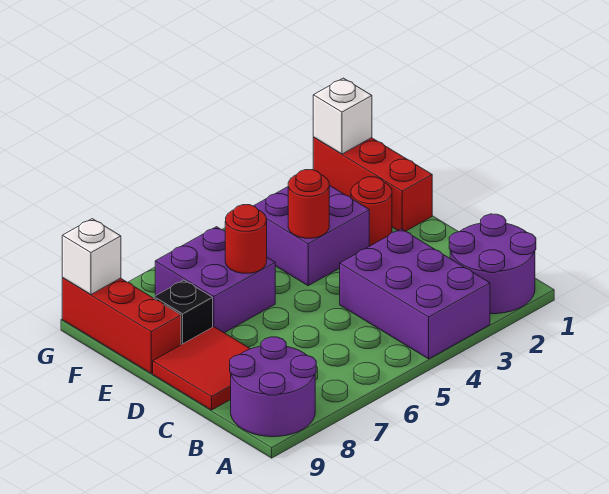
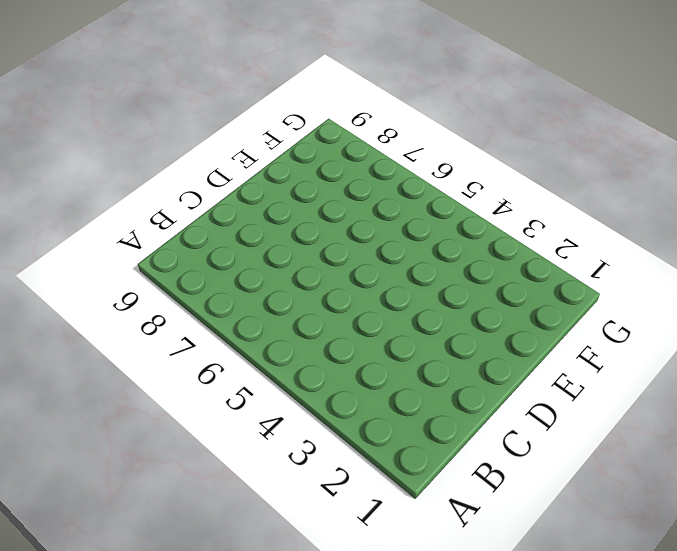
none -> purple round brick A1:B2 level 1
none -> purple brick A3:C4 level 1
none -> purple round brick A8:B9 level 1

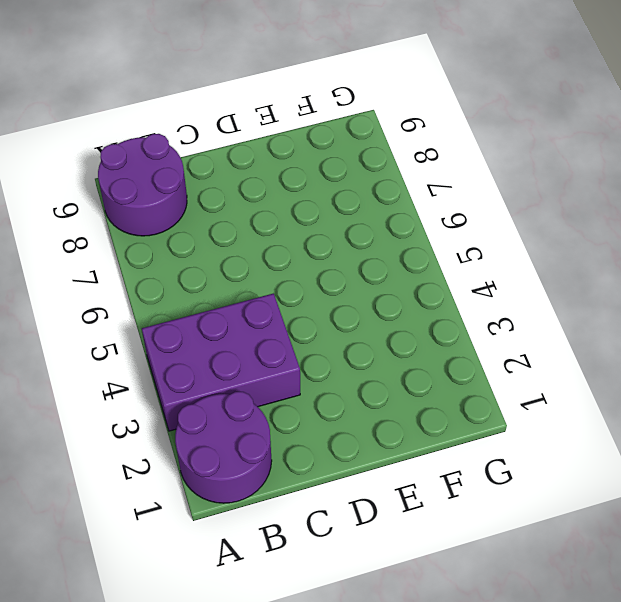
none -> red tile C8:D9 level 1
none -> red brick E1:G1 level 1
none -> red round brick E2 level 1

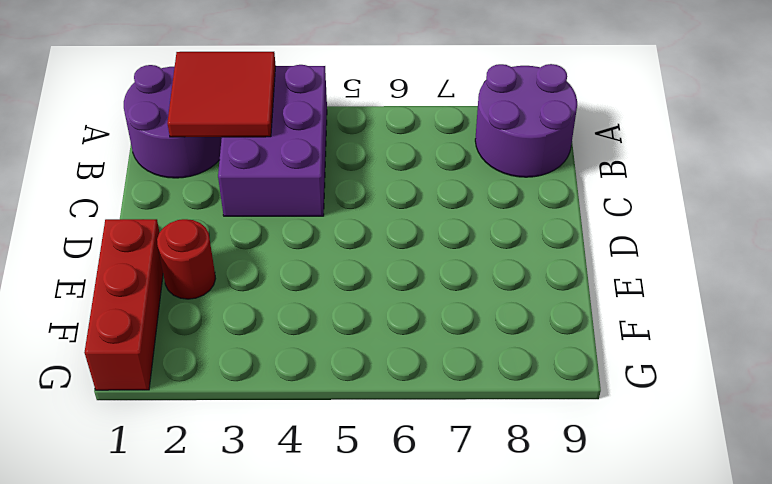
red tile A2:B3 level 2 -> red tile C8:D9 level 1
none -> purple brick E3:F4 level 1
none -> purple brick E6:F7 level 1
none -> black brick E8 level 1

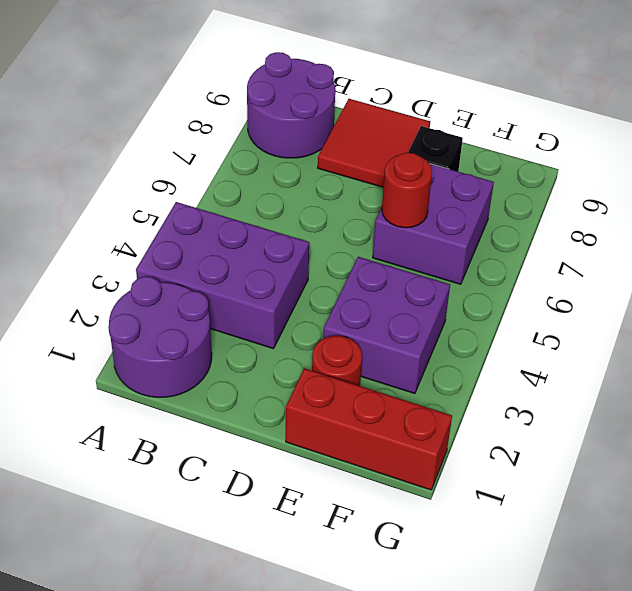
none -> red brick E9:G9 level 1
none -> red round brick E4 level 2
none -> white brick G1 level 2

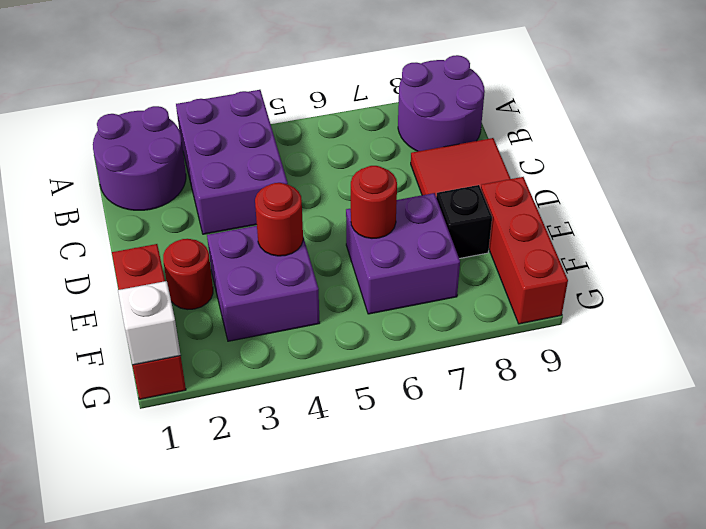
none -> white brick G9 level 2

